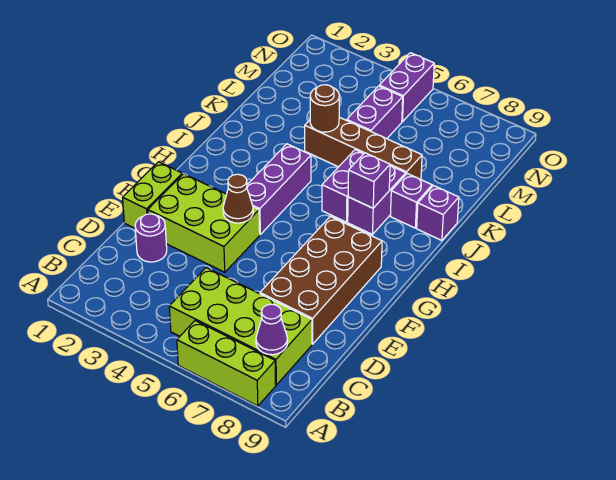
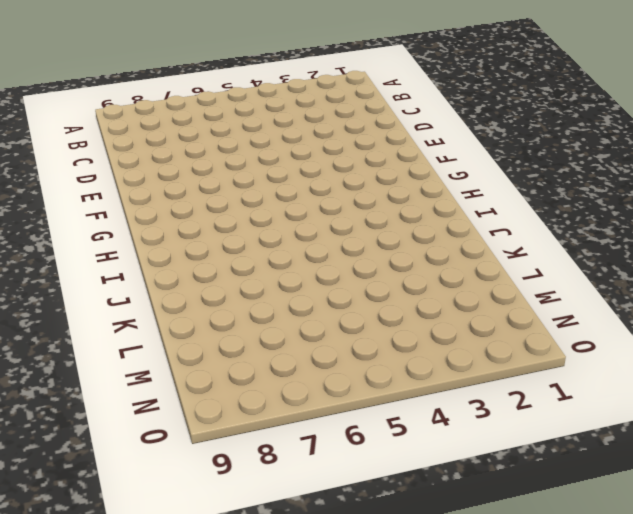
none -> lime brick A6:A8 level 1
none -> lime brick B5:C8 level 1
none -> purple round brick D2 level 1

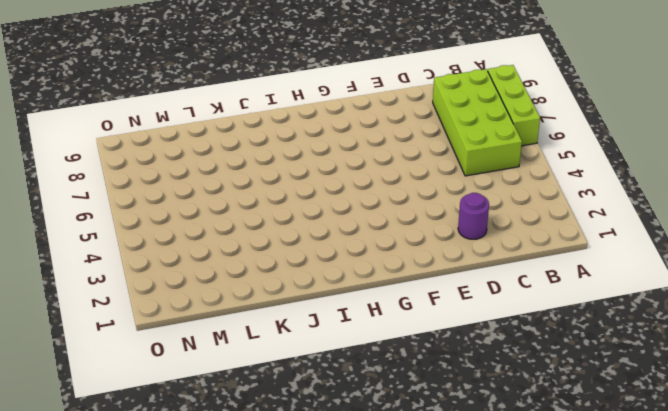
none -> brown brick D7:G8 level 1
none -> lime brick E1:F1 level 1
none -> lime brick E2:F4 level 1

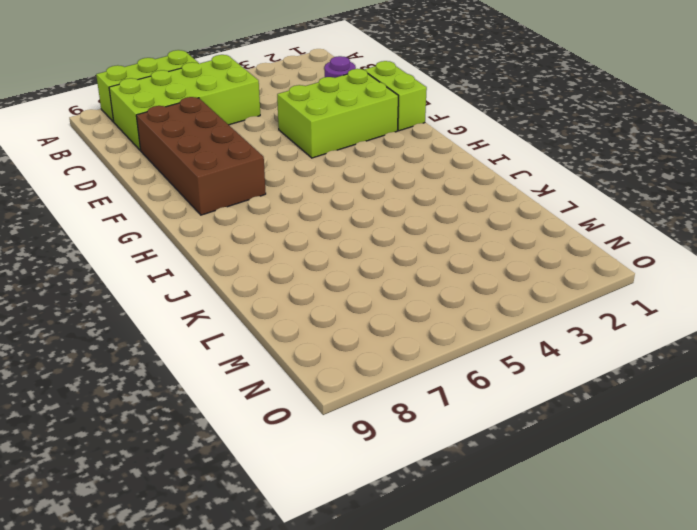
none -> purple brick G4:I4 level 1
none -> purple brick I6:J6 level 1
none -> purple brick I7:J7 level 1

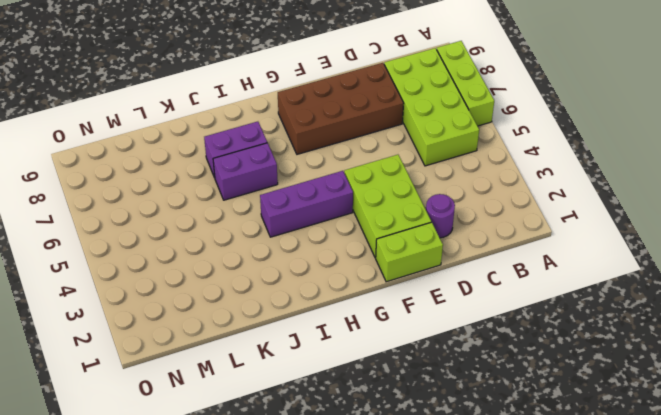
none -> purple brick J8 level 1
none -> purple brick J9 level 1
none -> brown brick K4:K7 level 1

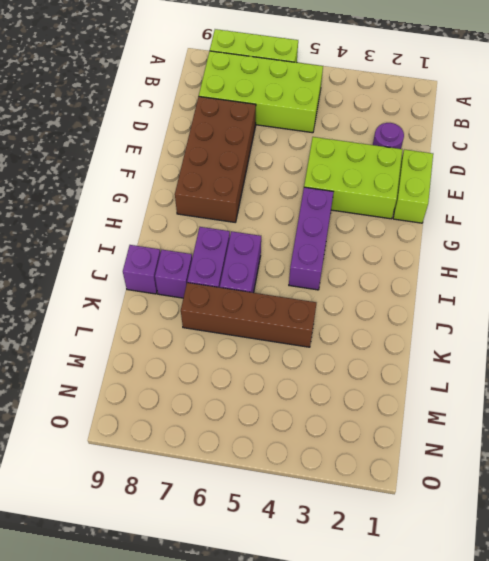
none -> purple brick L5:M5 level 1
none -> purple brick N5:O5 level 1
none -> purple cone B8 level 2

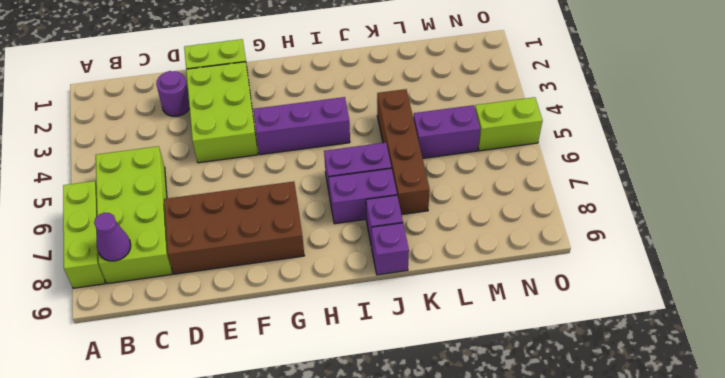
lime brick N5:O5 level 1 -> purple brick N5:O5 level 1
none -> brown cone F4 level 2
none -> purple brick I7 level 2
none -> brown round brick K4 level 2

